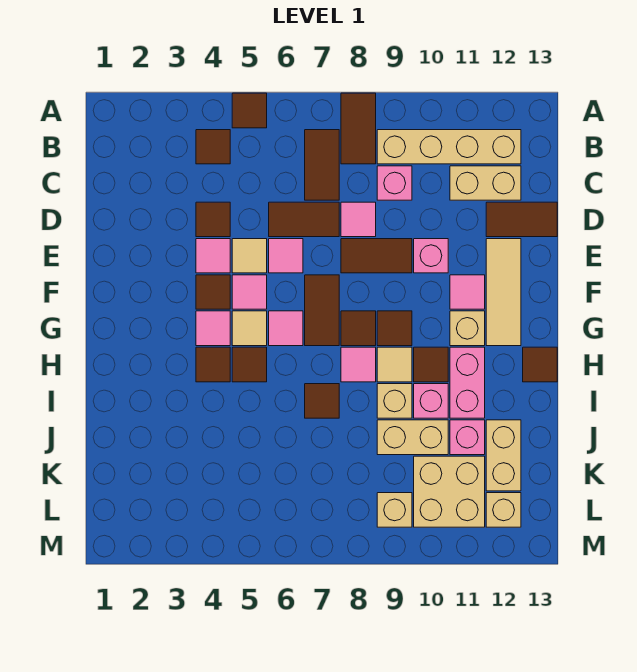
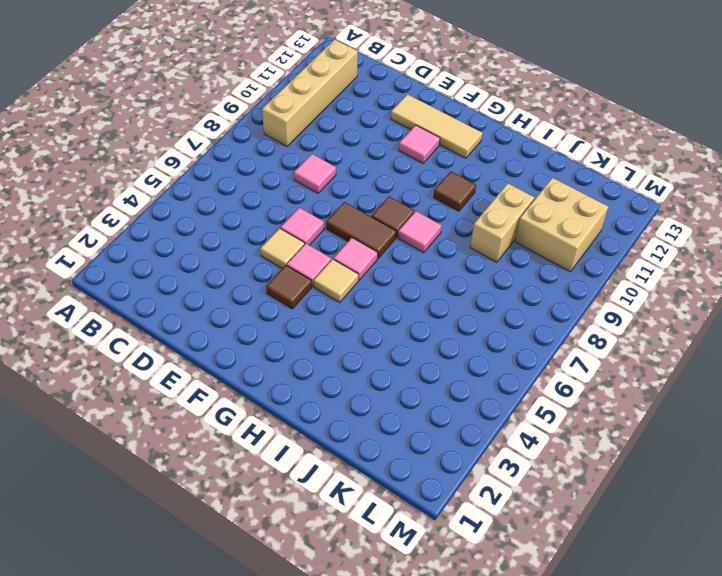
none -> brown tile A5 level 1
none -> brown tile A8:B8 level 1
none -> brown tile B4 level 1
none -> brown tile B7:C7 level 1

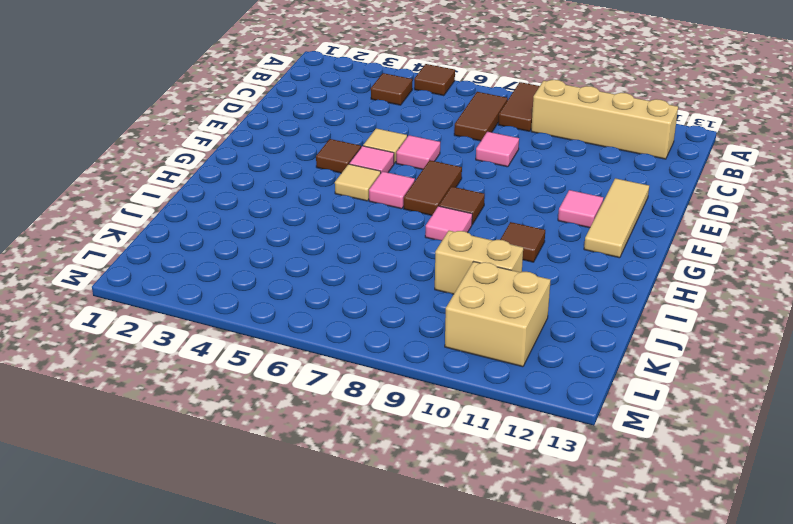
none -> pink brick C9 level 1
none -> tan brick C11:C12 level 1
none -> brown tile D4 level 1
none -> brown tile D6:D7 level 1

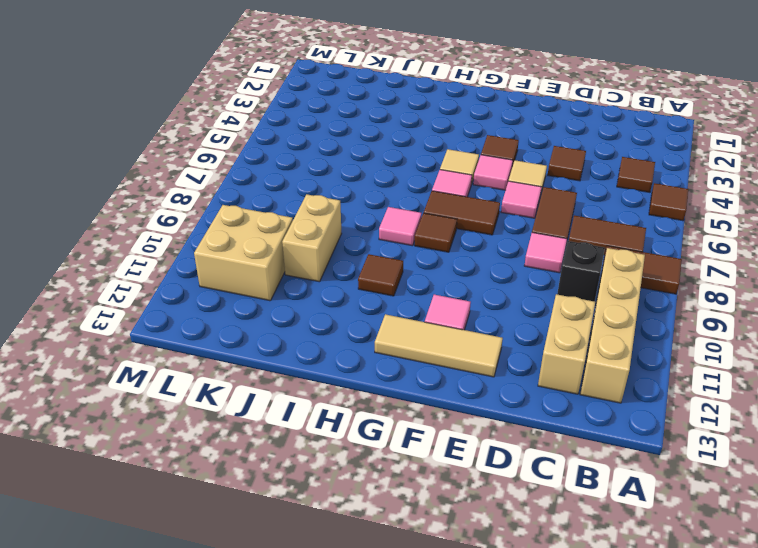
black brick C9 level 1 -> pink brick C9 level 1
none -> brown tile D12:D13 level 1
none -> pink tile E4 level 1
none -> brown tile E8:E9 level 1
none -> pink brick E10 level 1

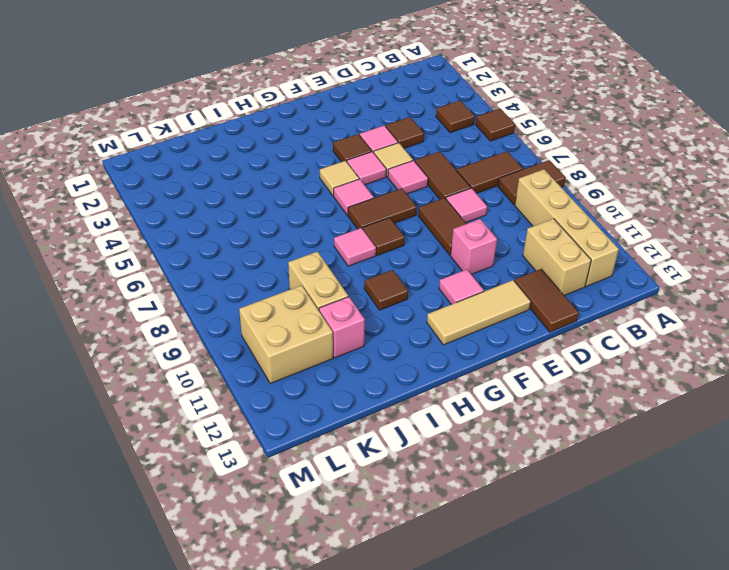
none -> pink brick C9 level 1
none -> pink tile G4 level 1
none -> brown tile G9 level 1
none -> tan brick G11 level 1

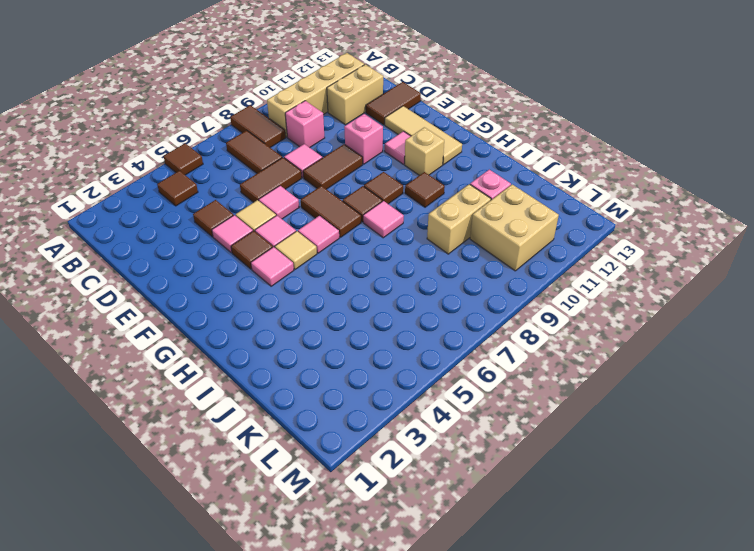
none -> brown tile H4 level 1
none -> brown tile H5 level 1
none -> tan tile H9 level 1
none -> pink brick H11:I11 level 1

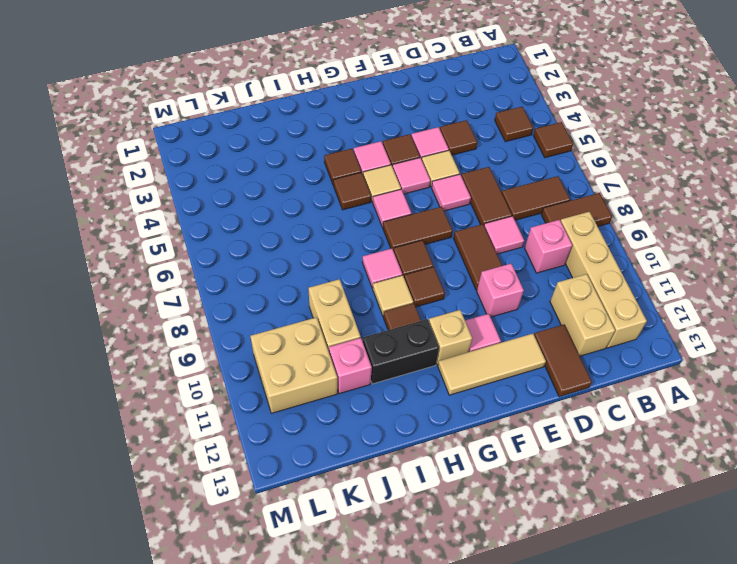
black brick H11:I11 level 1 -> pink brick H11:I11 level 1
none -> brown tile H13 level 1
none -> brown tile I7 level 1
none -> tan brick I9 level 1
none -> pink brick I10 level 1

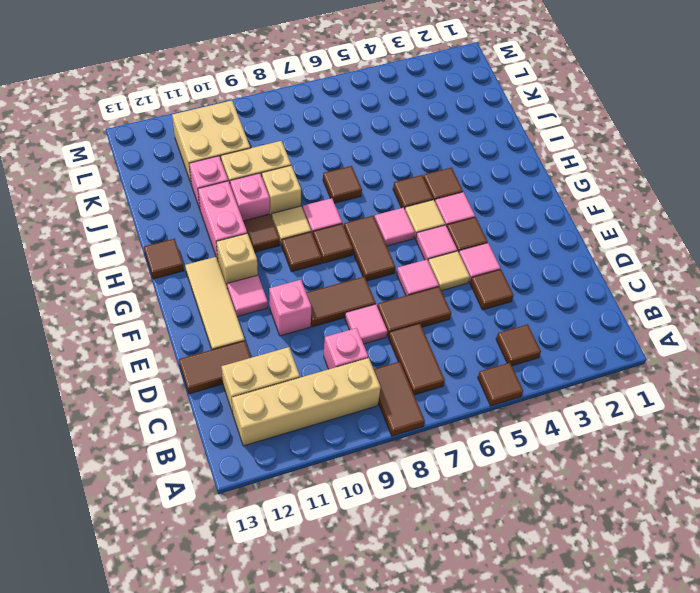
none -> tan brick J12:K12 level 1
none -> tan brick L9 level 1
none -> tan brick L12 level 1

